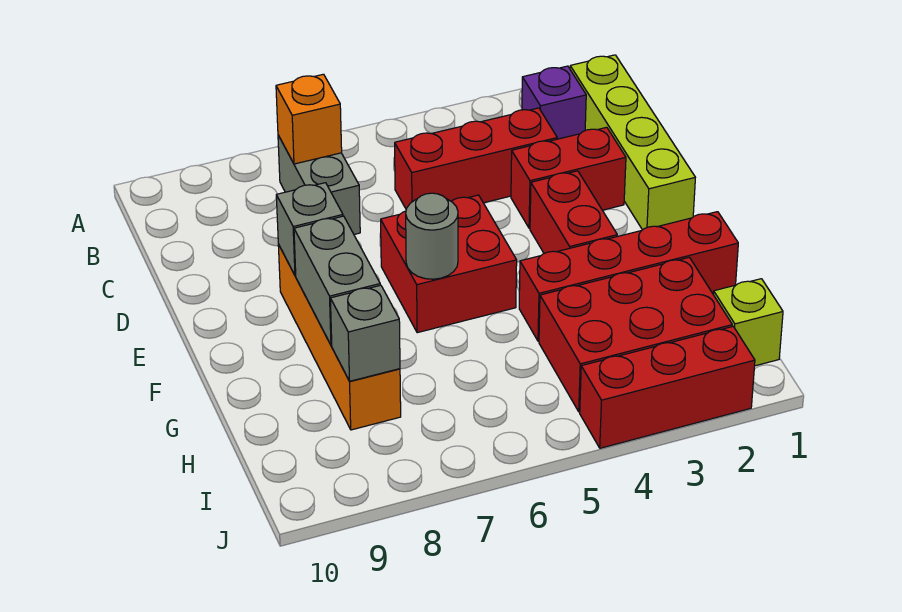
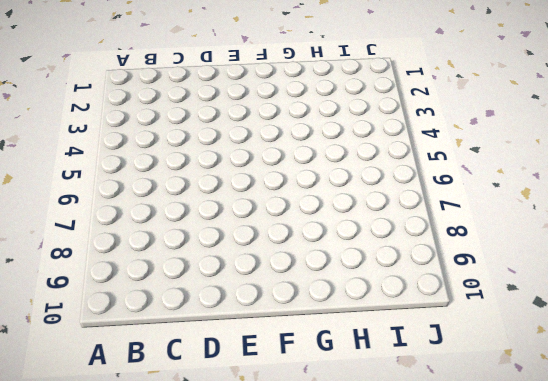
none -> lime brick B1:E1 level 1
none -> purple brick B2 level 1
none -> grey brick B7:C7 level 1

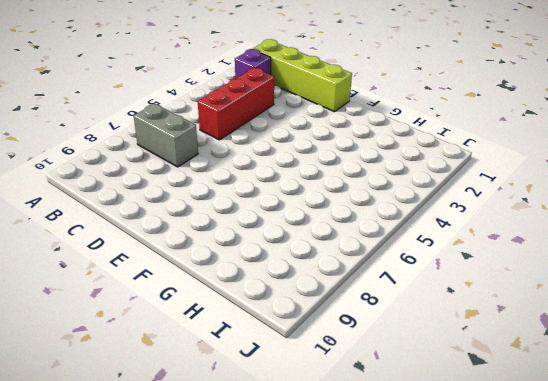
none -> red brick D2:D3 level 1
none -> red brick E3:F3 level 1
none -> red brick E5:F6 level 1

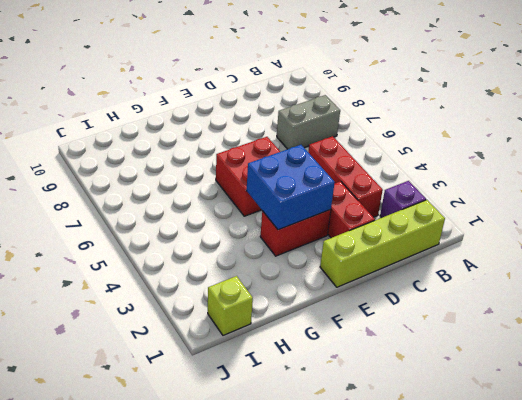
blue brick E3:F4 level 2 -> none
none -> orange brick E8:H8 level 1
none -> red brick G1:G4 level 1
none -> red brick H2:I4 level 1

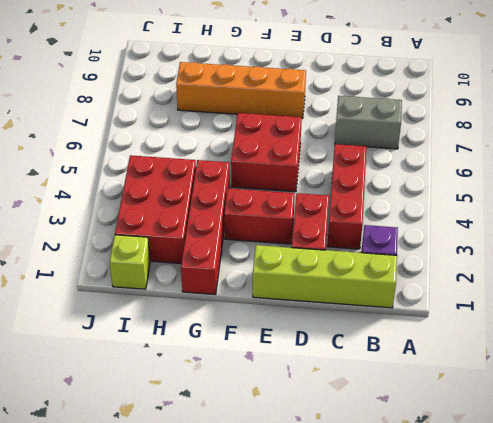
none -> red brick J2:J4 level 1
none -> orange brick B7 level 2
none -> grey brick E8 level 2

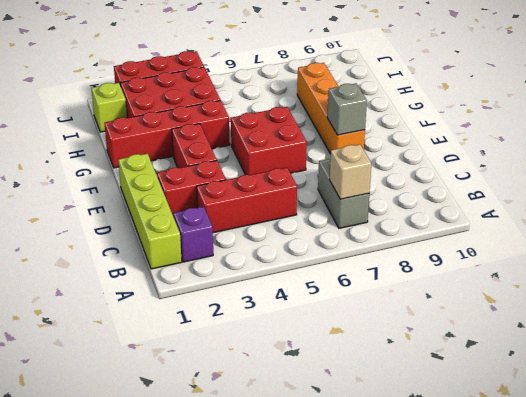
tan brick B7 level 2 -> orange brick B7 level 2
none -> grey round brick F6 level 2
none -> grey brick F8:G8 level 2
none -> grey brick H8 level 2

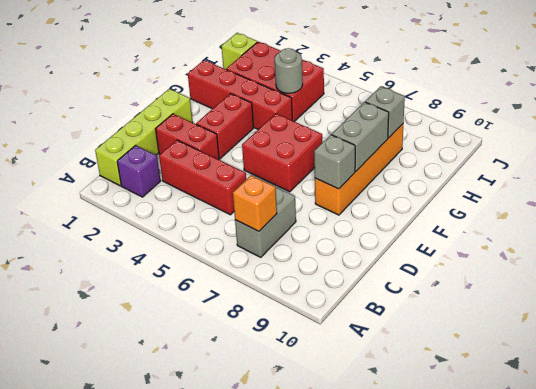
grey round brick H4 level 2 -> grey round brick F6 level 2
none -> red brick J2:J4 level 1

